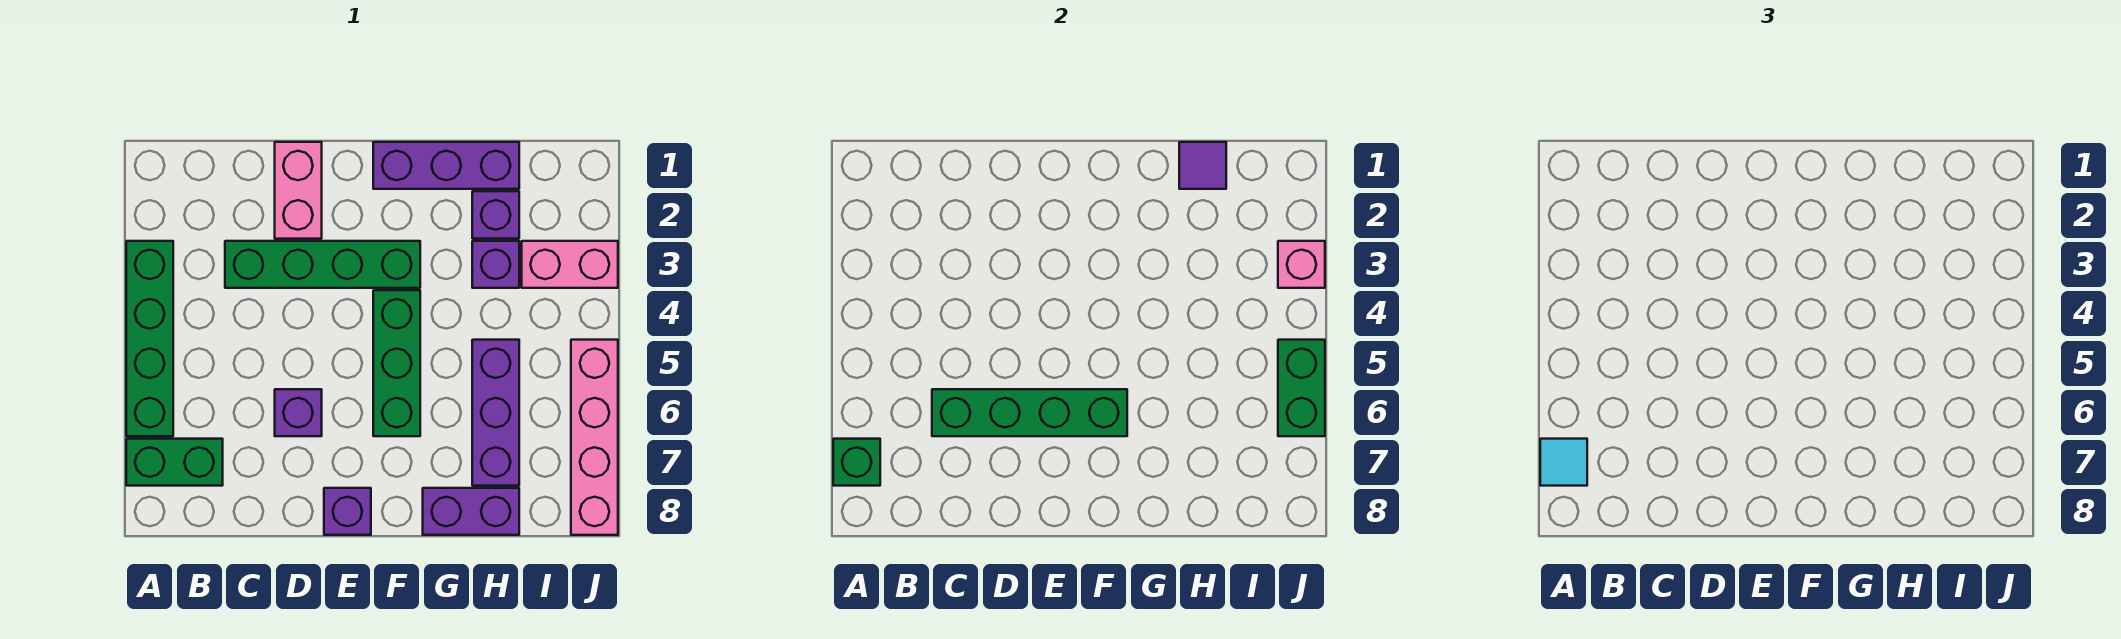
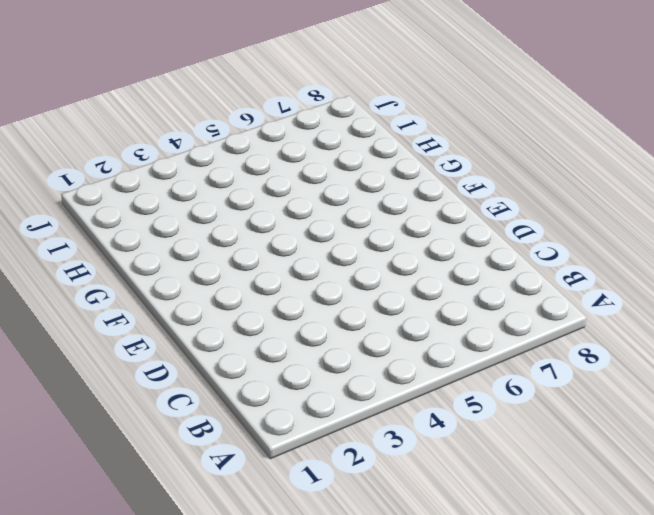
none -> green brick A3:A6 level 1
none -> green brick A7:B7 level 1
none -> green brick C3:F3 level 1

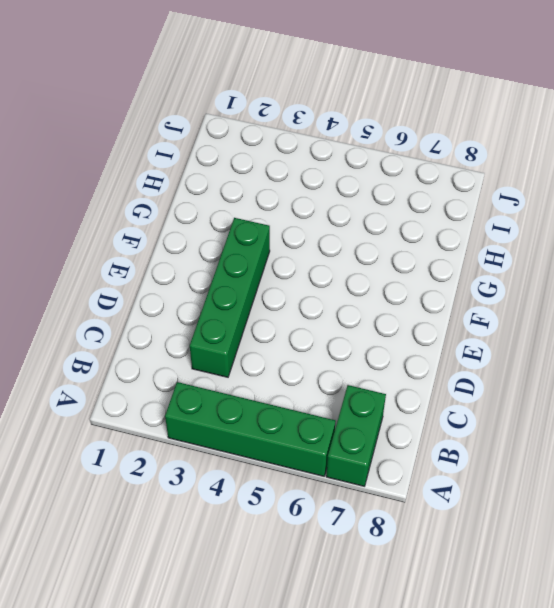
none -> pink brick D1:D2 level 1
none -> purple brick D6 level 1
none -> purple brick E8 level 1

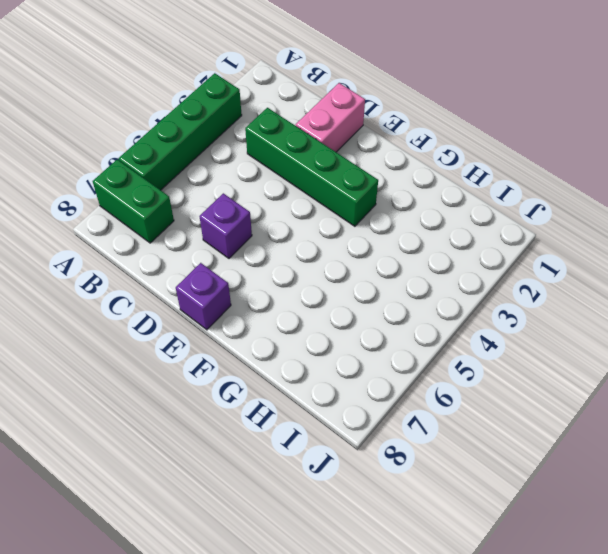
none -> purple brick F1:H1 level 1
none -> green brick F4:F6 level 1
none -> purple brick G8:H8 level 1

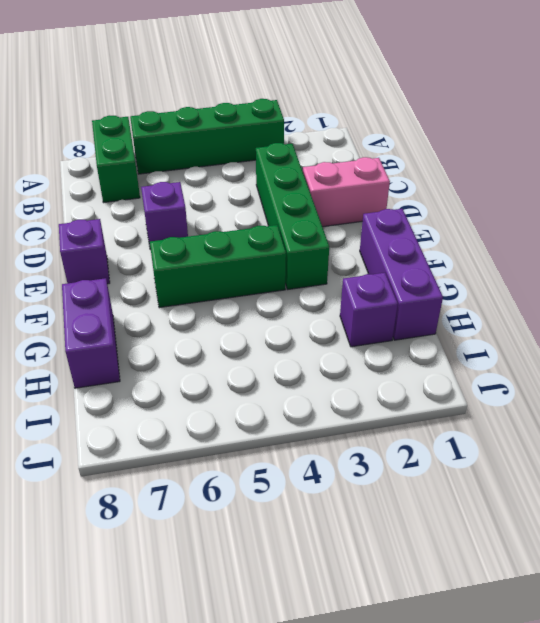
none -> purple brick H3 level 1
none -> purple brick H5:H7 level 1
none -> pink brick I3:J3 level 1

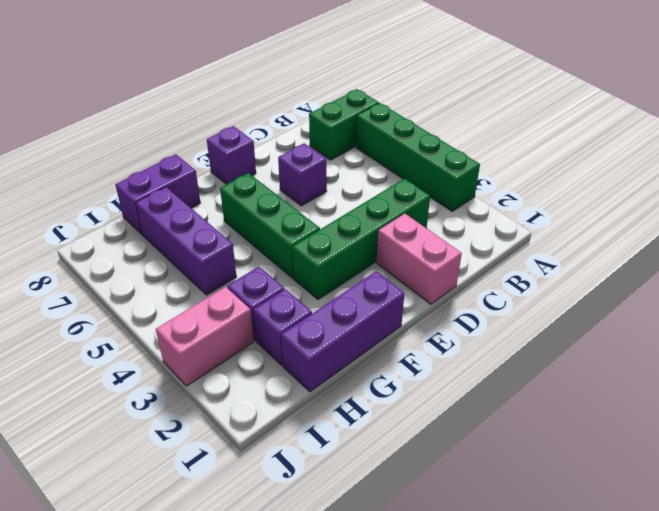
none -> pink brick J5:J8 level 1
none -> green brick A7 level 2
none -> green brick C6:F6 level 2

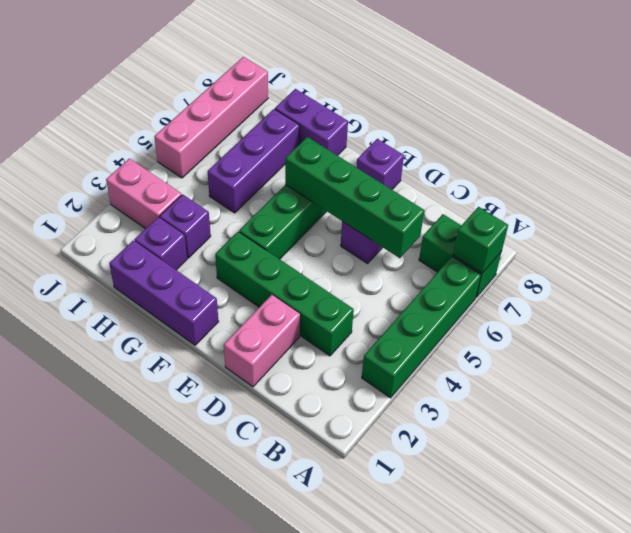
none -> purple tile H1 level 2
none -> pink brick J3 level 2
none -> green brick J5:J6 level 2

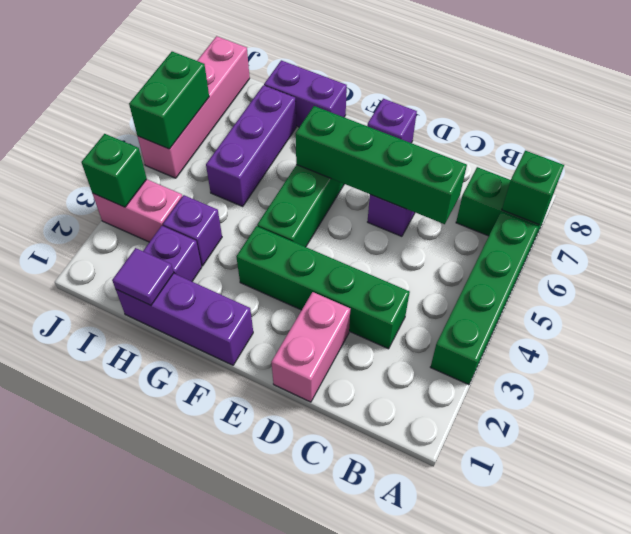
green brick J3 level 2 -> pink brick J3 level 2
none -> cyan tile A7 level 3

